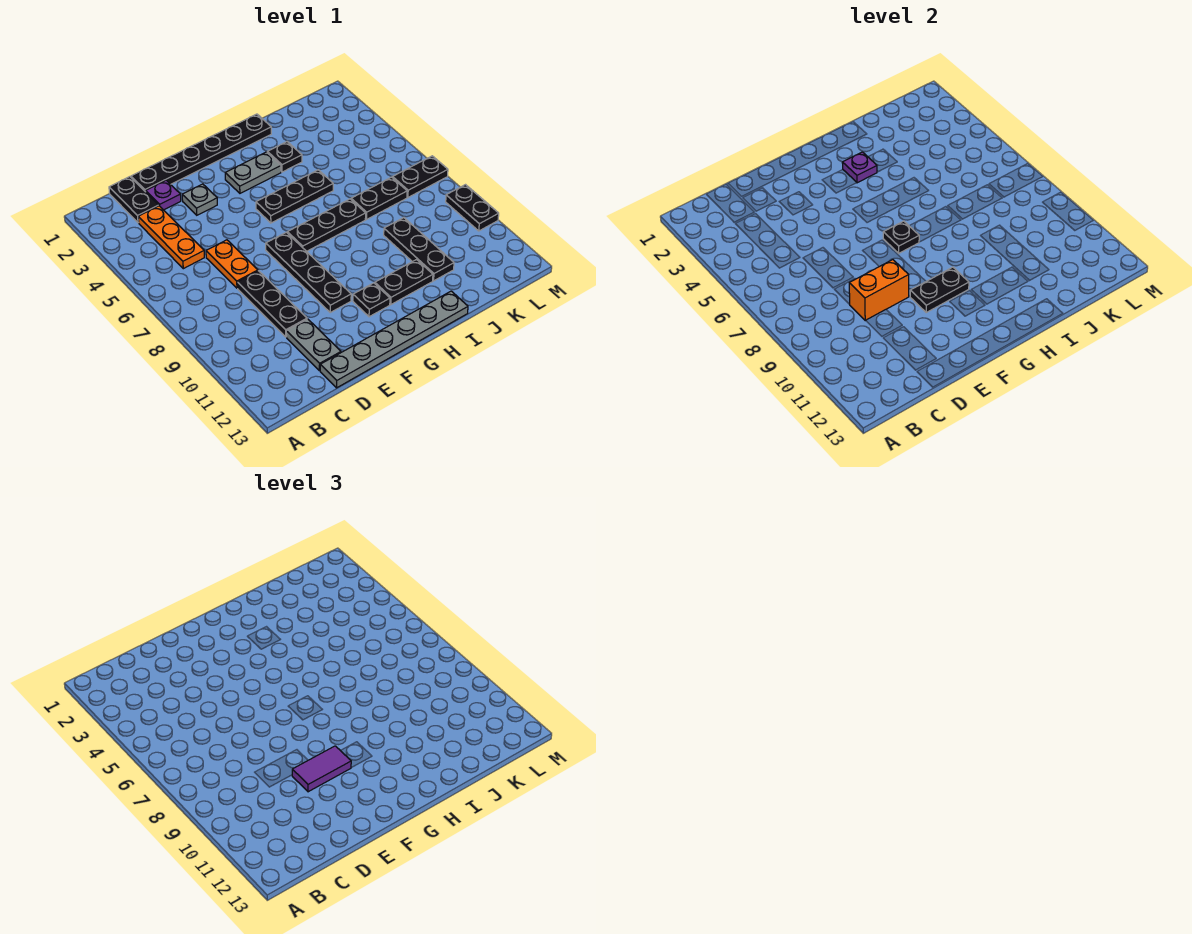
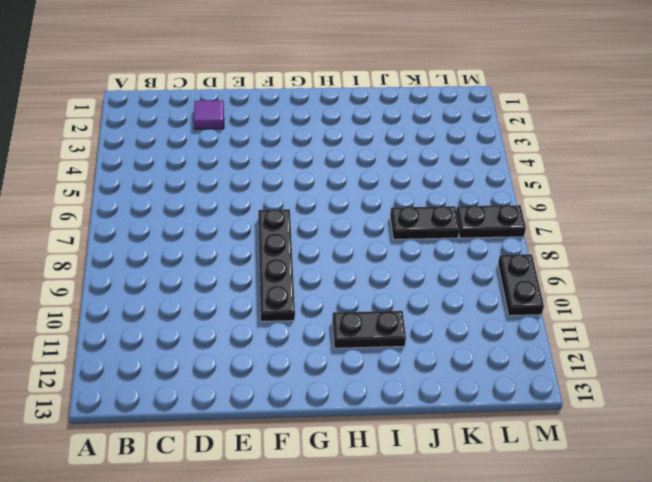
purple tile D2 level 1 -> purple plate D2 level 1
none -> black plate C1:C2 level 1
none -> orange plate C3:C5 level 1
none -> black plate D1:I1 level 1

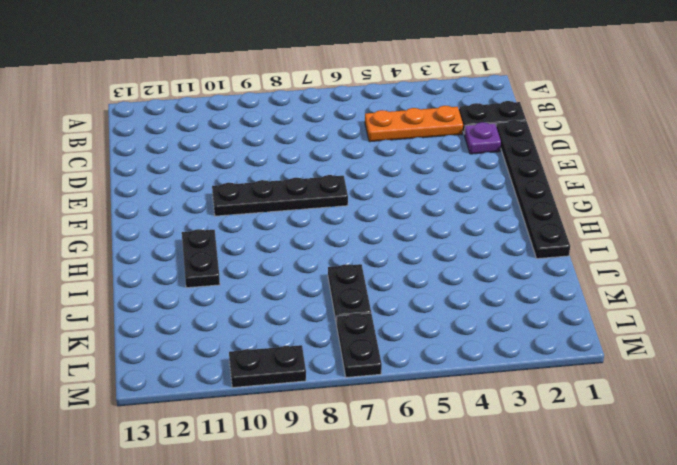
none -> orange plate D6:D7 level 1
none -> black plate D8:D10 level 1
none -> grey plate D11:D12 level 1

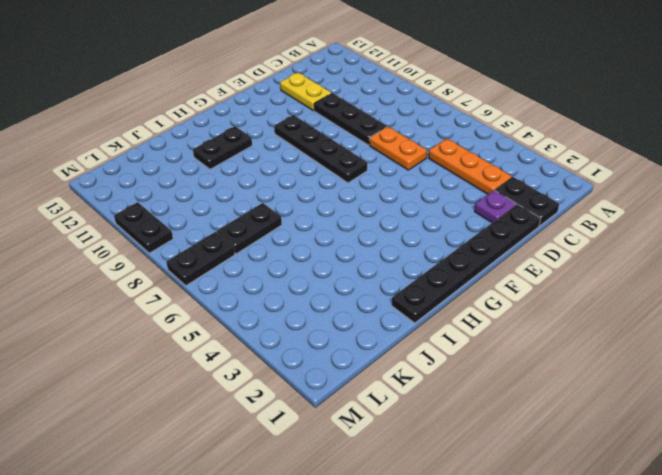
yellow plate D11:D12 level 1 -> grey plate D11:D12 level 1
none -> grey plate D13:I13 level 1
none -> grey plate E3 level 1
none -> grey plate G3:H3 level 1

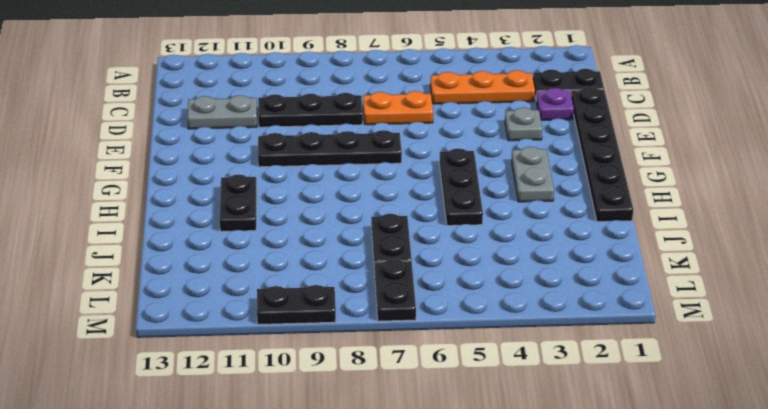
none -> grey plate D13:I13 level 1
none -> black plate G7:I7 level 1
none -> black plate G11 level 1

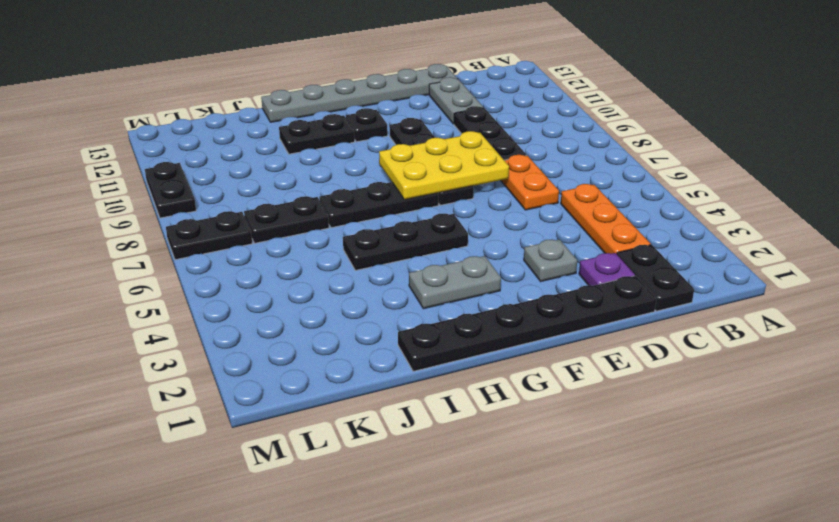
yellow plate E7:G8 level 2 -> black plate G7 level 2
none -> black plate I3 level 1
none -> black plate J9:J11 level 1
none -> orange brick D9:E9 level 2

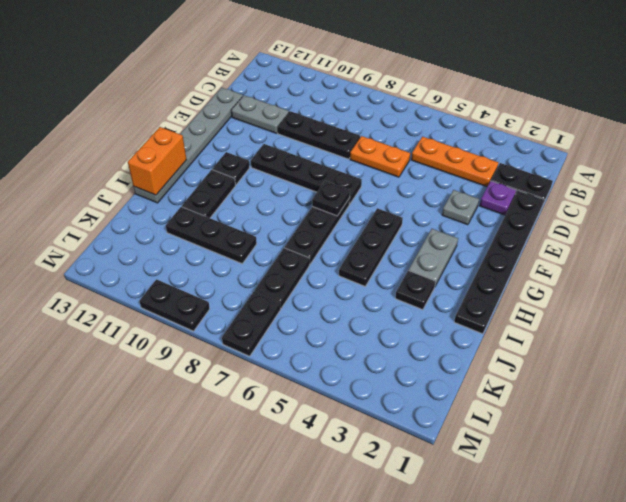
orange brick H13:I13 level 2 -> orange brick D9:E9 level 2
none -> black plate F10:G10 level 2
none -> purple plate H3 level 2
none -> purple tile E10:F10 level 3

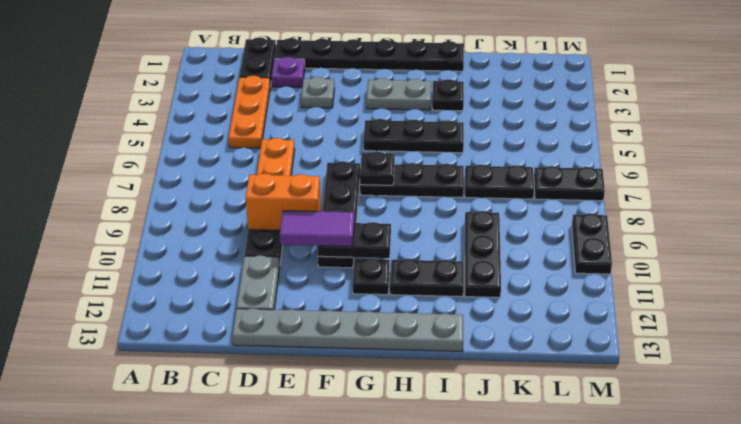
none -> purple plate H3 level 2

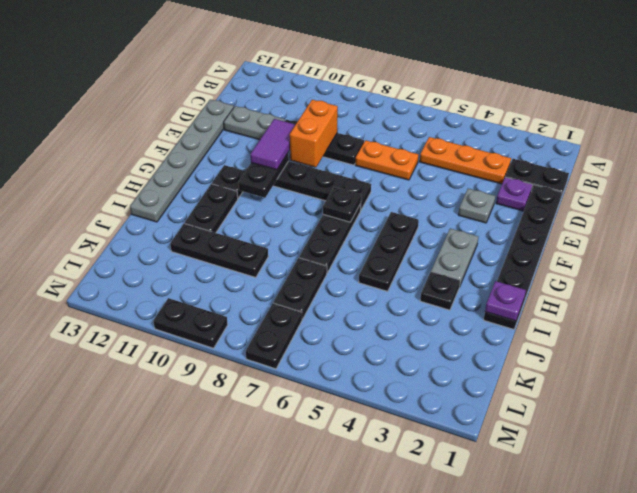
purple plate I1 level 2 -> purple plate H3 level 2

